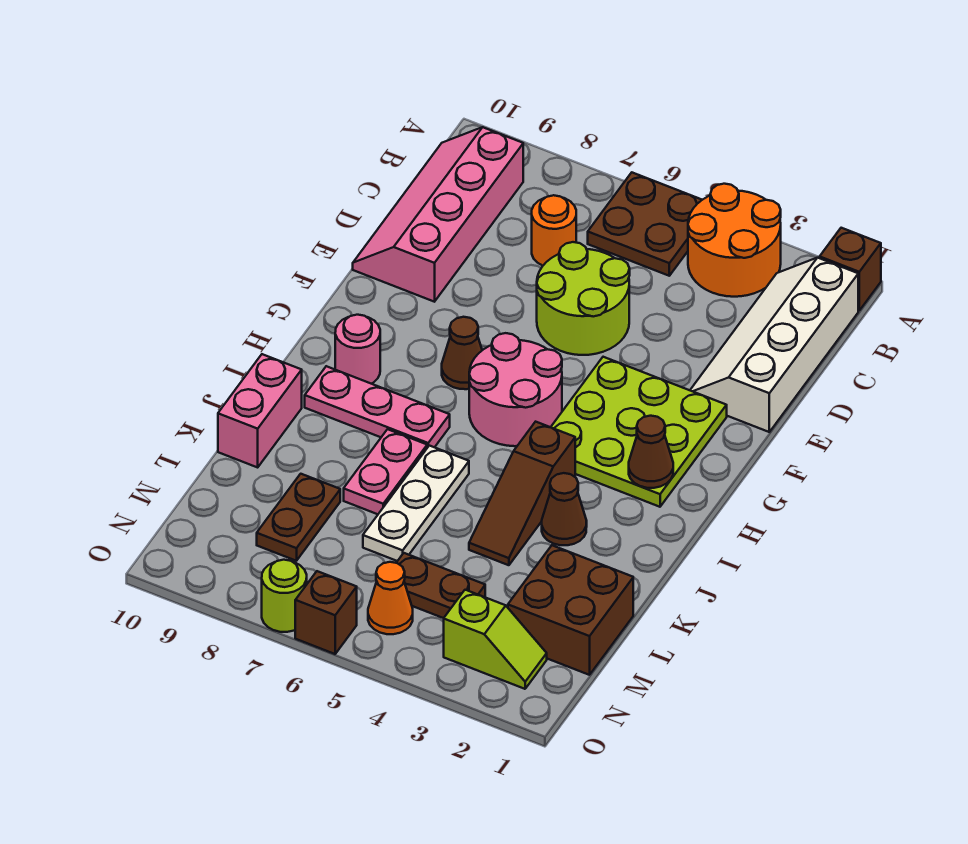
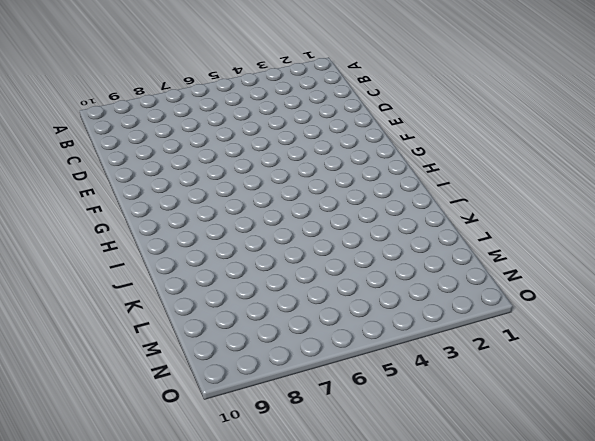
none -> brown brick A1 level 1
none -> orange round brick A3:B4 level 1
none -> brown plate A5:B6 level 1

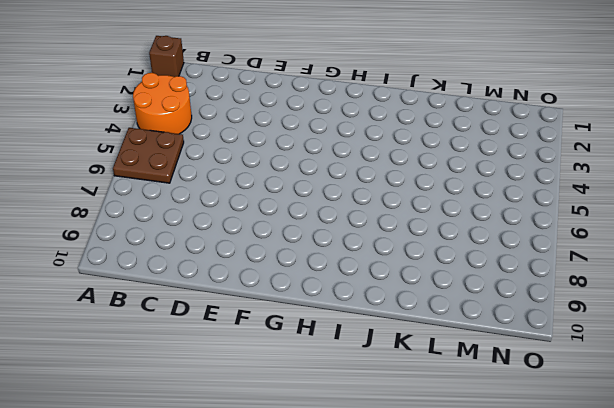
none -> white slope B1:E2 level 1 top 1
none -> pink slope B9:E10 level 1 top 9
none -> orange round brick C7 level 1

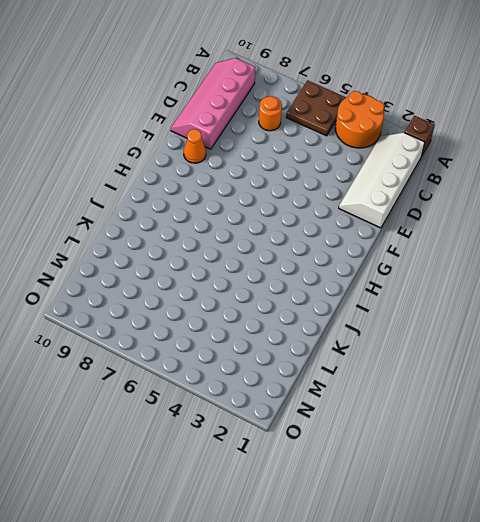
orange cone F9 level 1 -> orange cone N5 level 1
none -> lime round brick D5:E6 level 1
none -> lime plate F2:H4 level 1
none -> pink round brick G5:H6 level 1

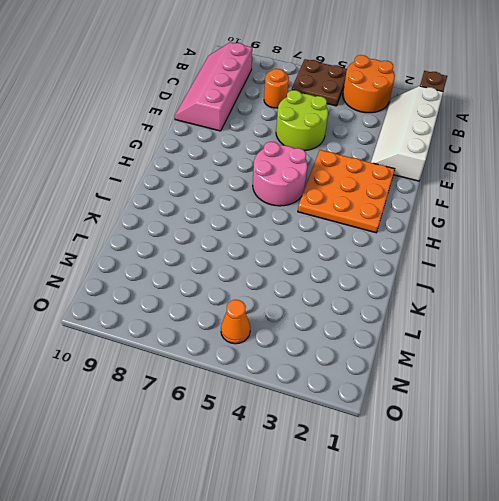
orange plate F2:H4 level 1 -> lime plate F2:H4 level 1
none -> brown cone G7 level 1
none -> pink round brick H9 level 1
none -> brown slope I4:K4 level 1 top I

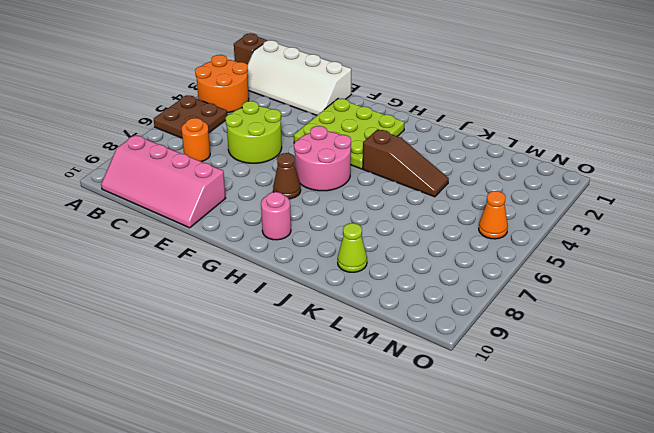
lime cone K9 level 1 -> none
none -> pink plate I7:I9 level 1
none -> brown cone J3 level 1
none -> white plate J6:L6 level 1

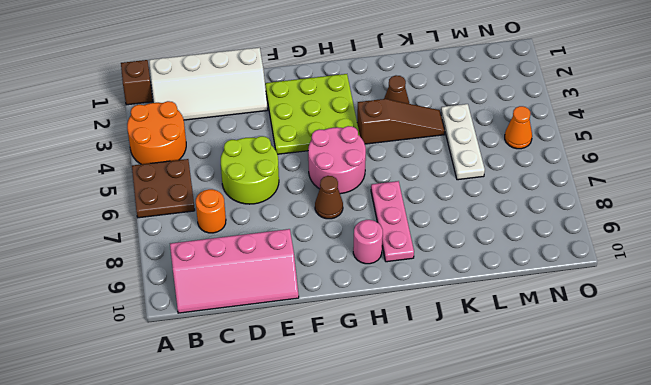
white plate L4:L6 level 1 -> white plate J6:L6 level 1
none -> pink plate J7:K7 level 1
none -> pink brick J10:K10 level 1
none -> brown brick L1:M2 level 1

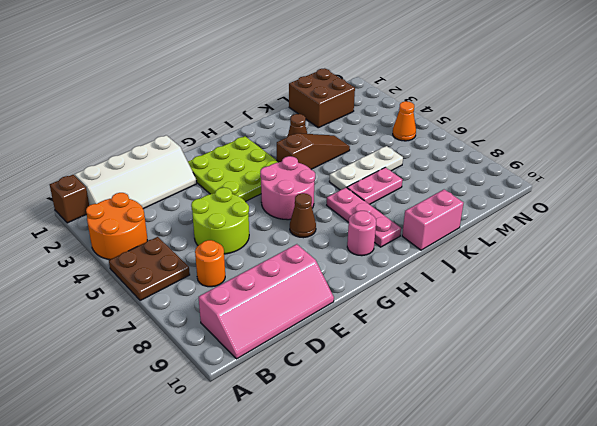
none -> brown plate L8:M8 level 1
none -> brown plate M4:M5 level 1
none -> lime slope N2:N3 level 1 top 3

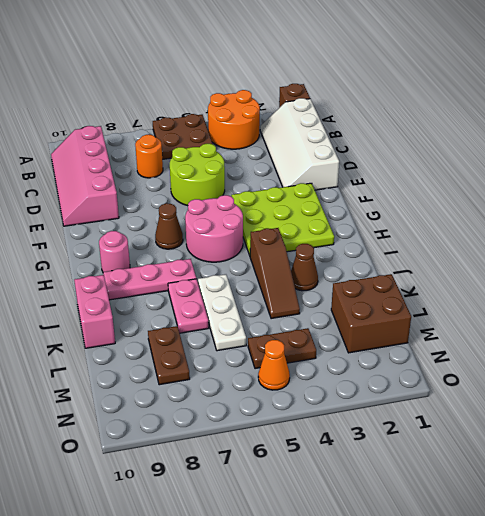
none -> lime slope N2:N3 level 1 top 3
none -> brown brick O6 level 1
none -> lime round brick O7 level 1

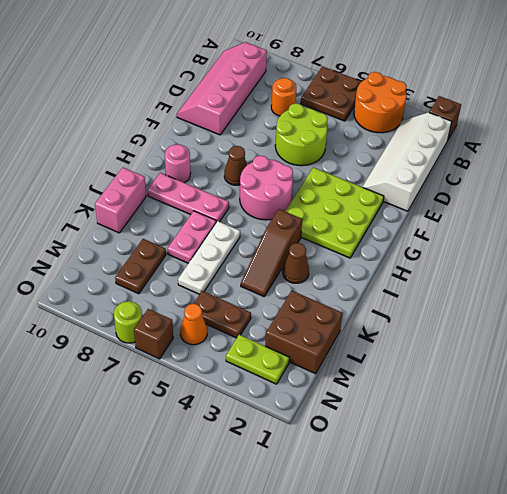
lime plate N2:N3 level 1 -> lime slope N2:N3 level 1 top 3
none -> brown cone H2 level 2

